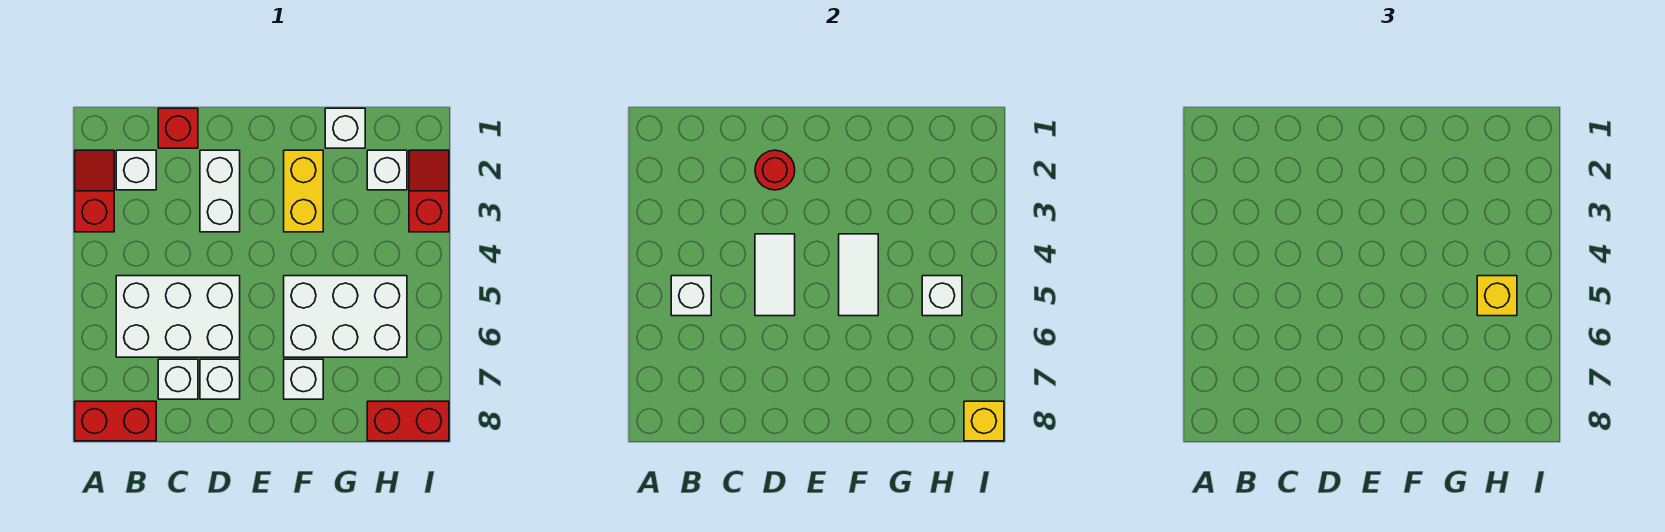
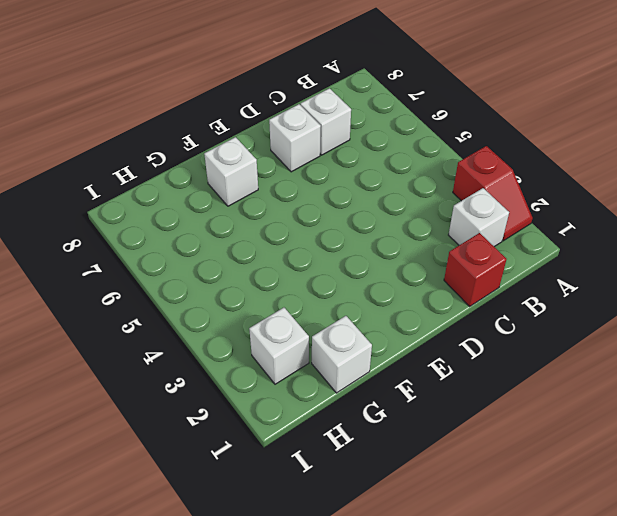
none -> red brick A8:B8 level 1
none -> white brick B5:D6 level 1
none -> white brick D2:D3 level 1

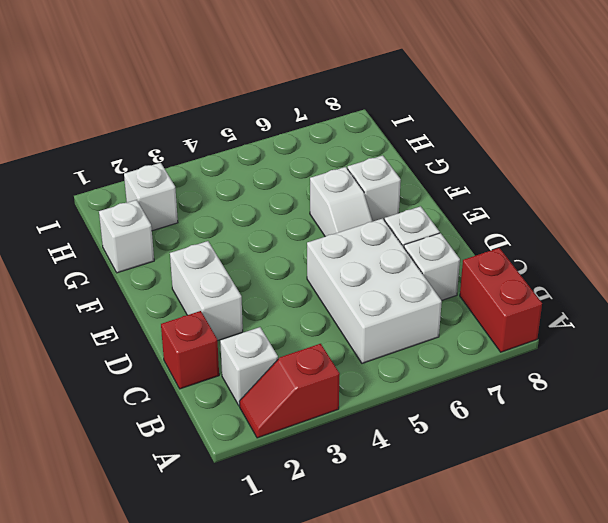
white brick D2:E2 level 1 -> white brick D2:D3 level 1
white slope E6:F6 level 1 top F -> white brick F5:H6 level 1
none -> yellow brick F2:F3 level 1
none -> red brick H8:I8 level 1
none -> red slope I2:I3 level 1 top 3

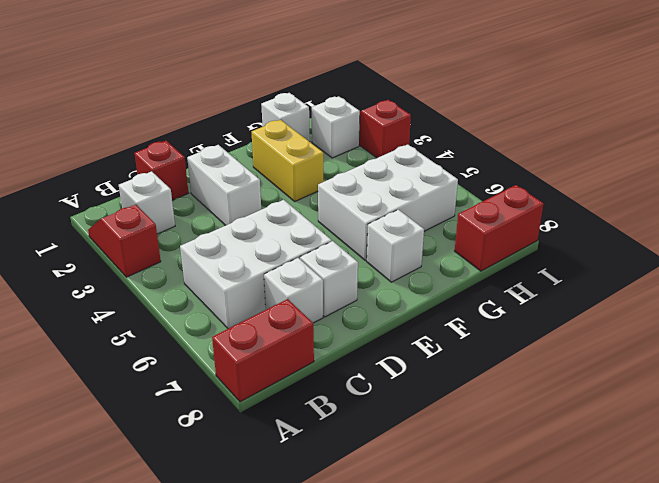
none -> white brick B5 level 2
none -> red round brick D2 level 2
none -> white tile D4:D5 level 2

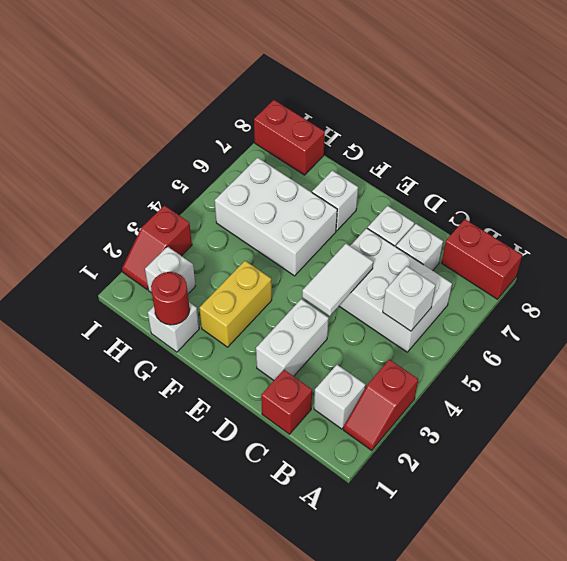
red round brick G1 level 2 -> red round brick D2 level 2
none -> white tile F4:F5 level 2
none -> white brick H5 level 2
none -> yellow brick I8 level 2

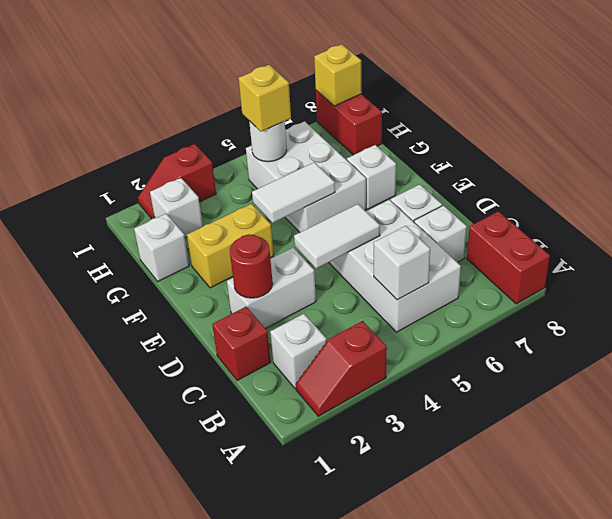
white round brick H5 level 2 -> white brick H5 level 2

